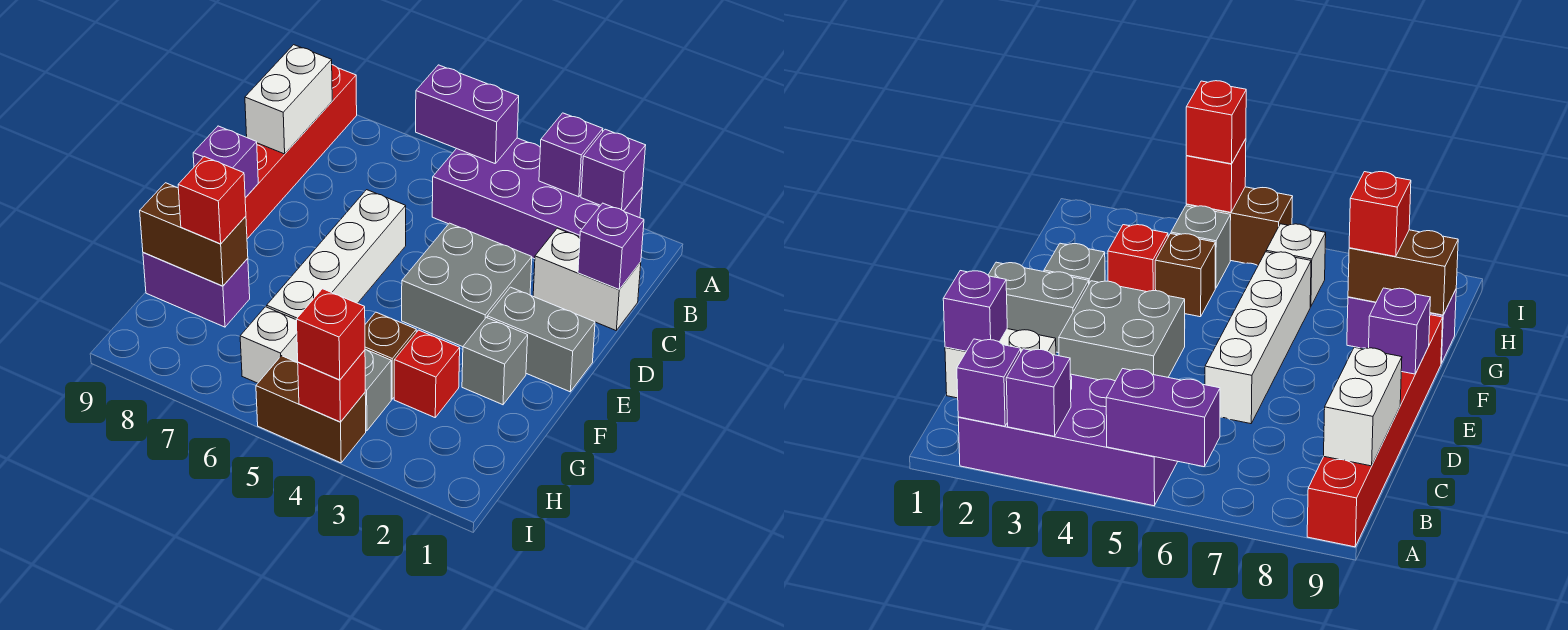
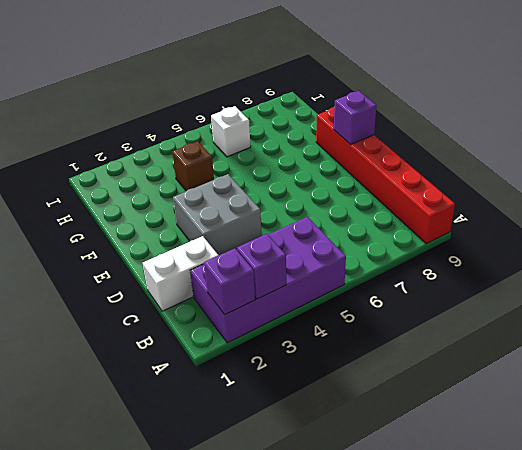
none -> white brick D6:G6 level 1
none -> grey brick E1:E2 level 1
none -> grey brick F2 level 1

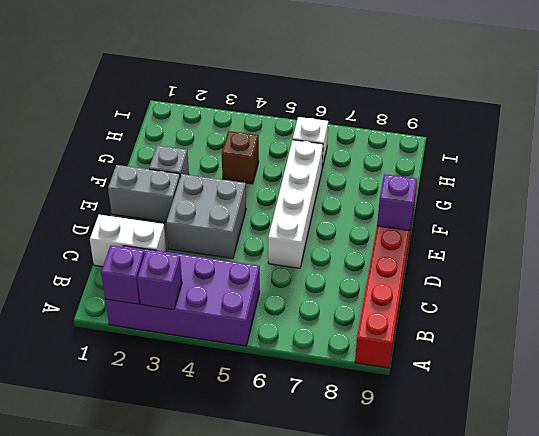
none -> red brick G3 level 1
none -> purple brick G8:G9 level 1
none -> grey brick H4 level 1

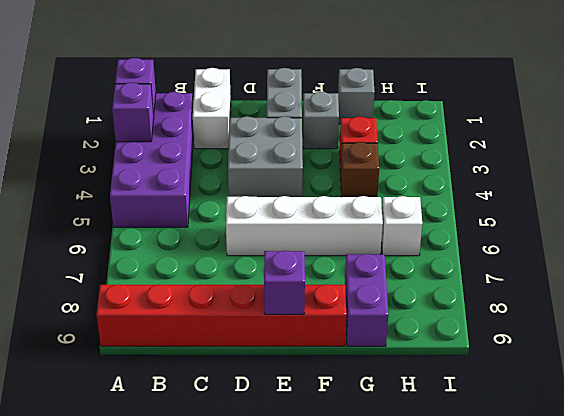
grey brick G1 level 1 -> grey brick H4 level 1
none -> brown brick I4:I5 level 1
none -> purple brick A5:A6 level 2
none -> white brick B9:C9 level 2

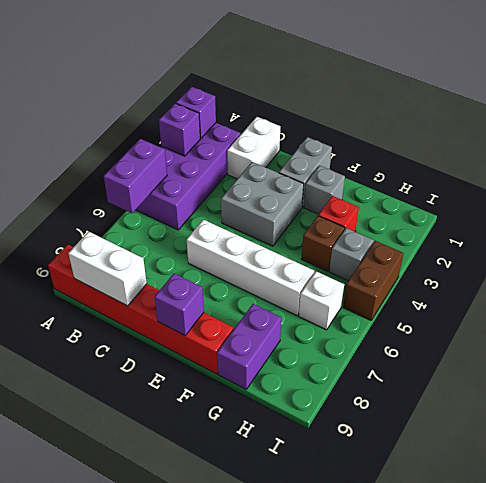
none -> purple brick C1 level 2
none -> brown brick G8:G9 level 2
none -> red brick I4 level 2

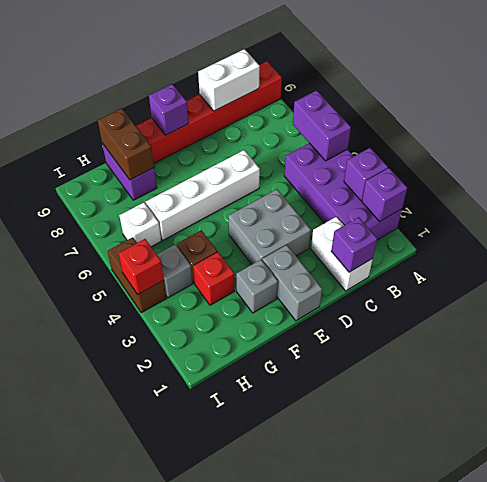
none -> red brick G8 level 3
none -> red brick I4 level 3

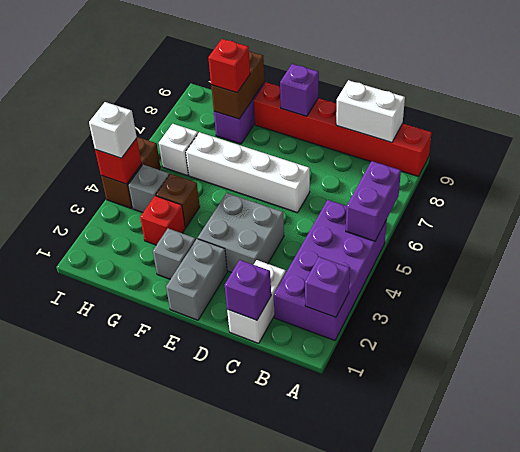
white brick I4 level 3 -> red brick I4 level 3
none -> purple brick A3 level 2

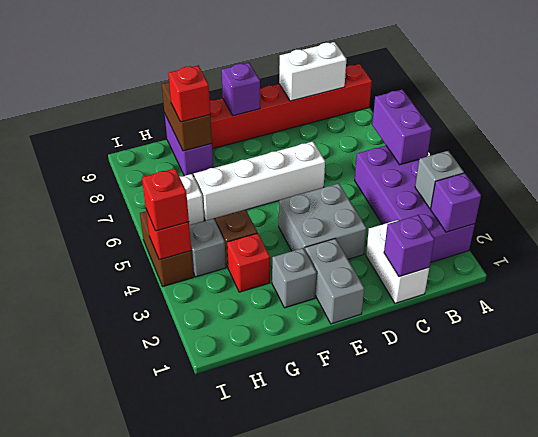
grey brick A3 level 2 -> purple brick A3 level 2

